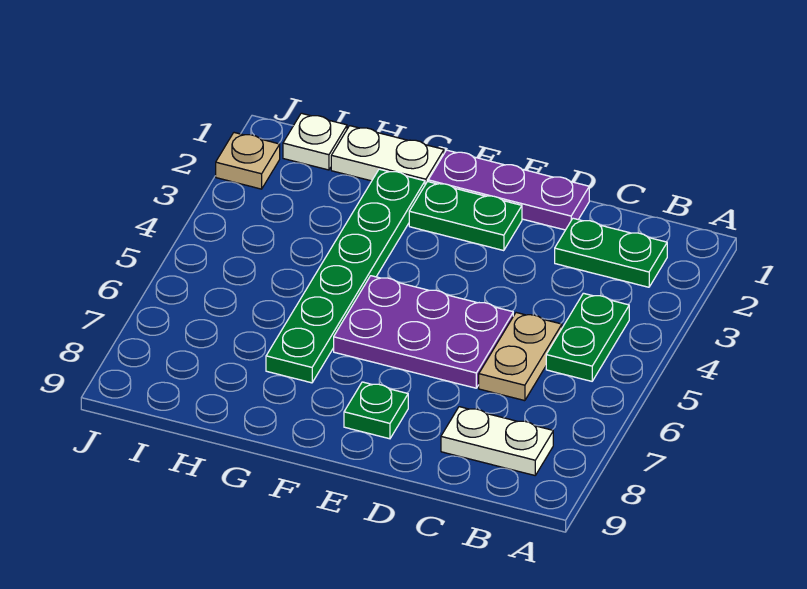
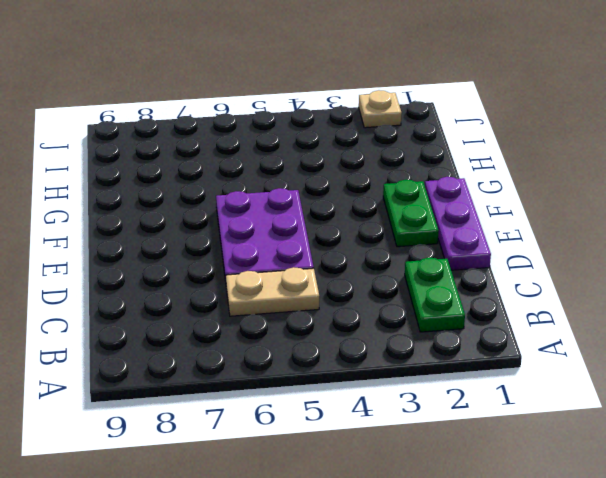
none -> green plate B4:B5 level 1
none -> white plate B8:C8 level 1
none -> green plate E8 level 1

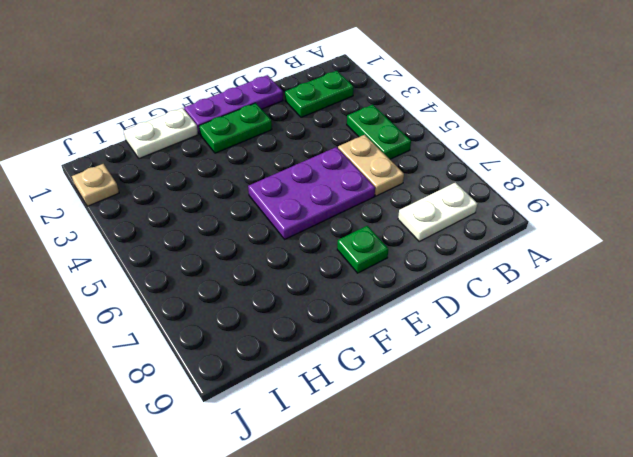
none -> green plate G2:G7 level 1
none -> white plate I1 level 1

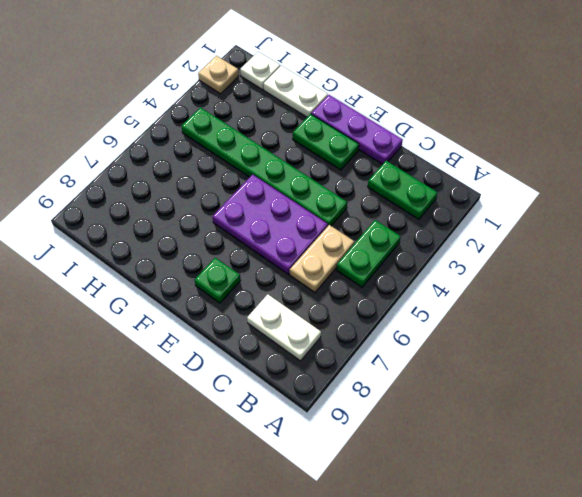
green plate D4:I4 level 1 -> green plate G2:G7 level 1

